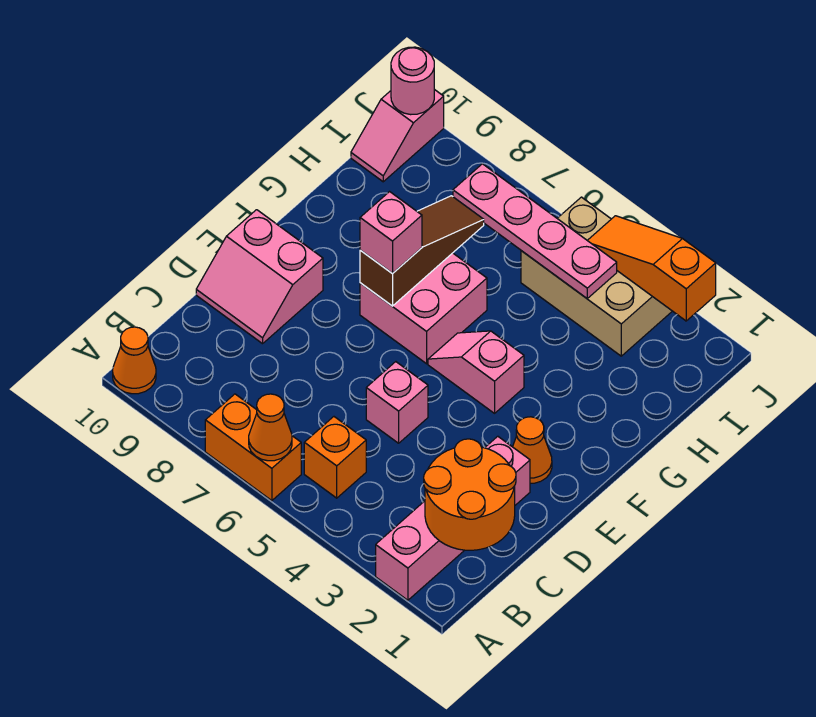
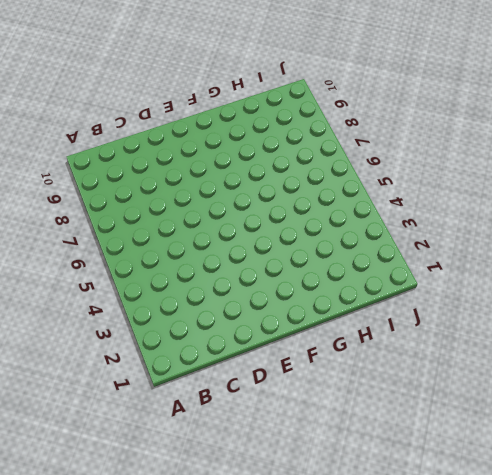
none -> pink brick A2:D2 level 1
none -> orange brick A6:A7 level 1
none -> orange cone A10 level 1

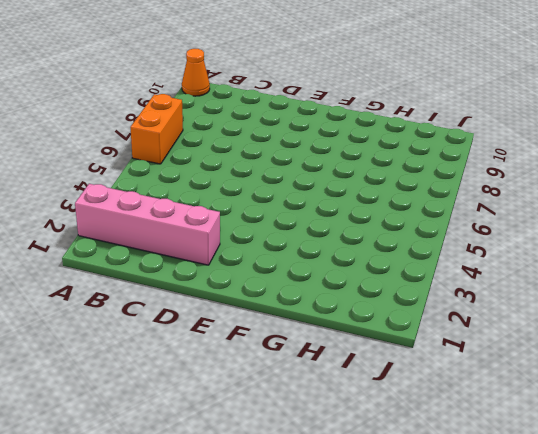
none -> orange brick B5 level 1
none -> pink brick D5 level 1
none -> pink slope D9:E10 level 1 top E

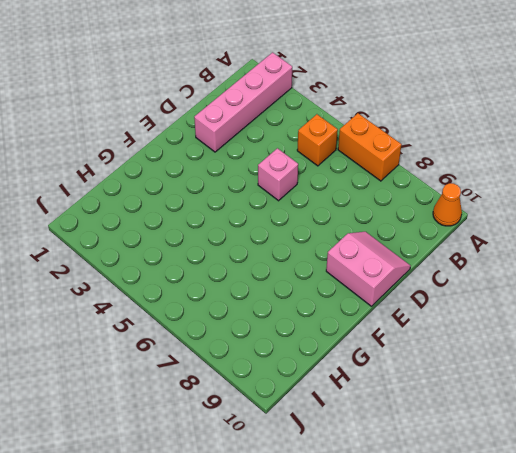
none -> orange cone E2 level 1
none -> pink slope F4:F5 level 1 top 4
none -> pink brick F6:G7 level 1

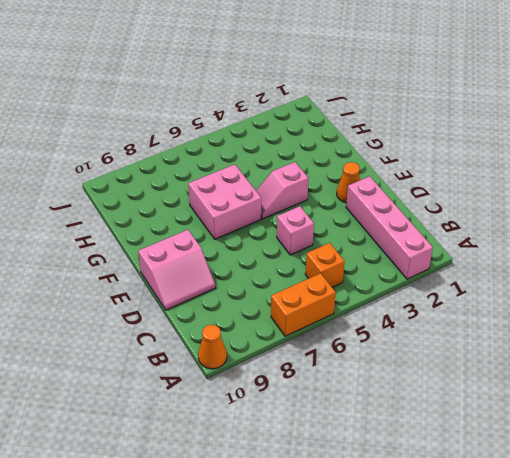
none -> tan brick I3:J5 level 1
none -> pink slope I10:J10 level 1 top J
none -> orange cone A6 level 2

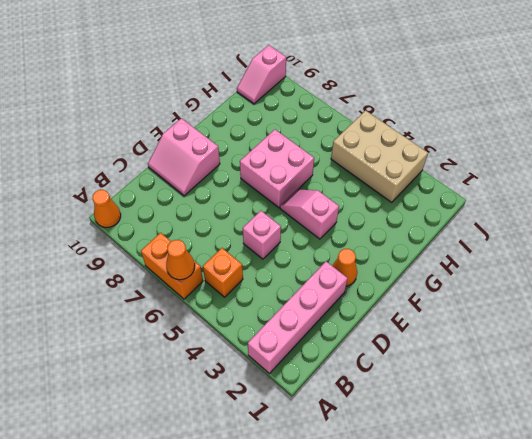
none -> orange round brick B1:C2 level 2
none -> brown slope F7:H7 level 2 top F
none -> pink plate I4:I7 level 2

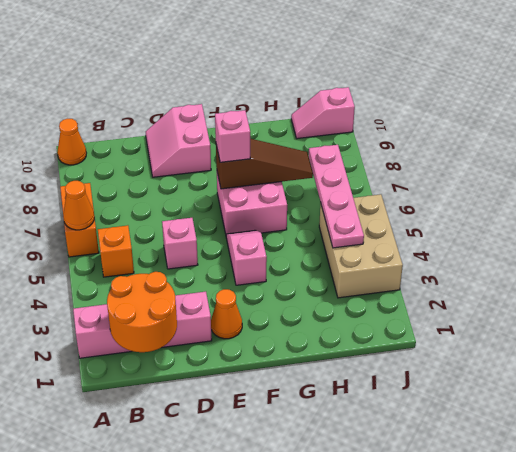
none -> orange slope J2:J4 level 2 top 2
none -> pink round brick J10 level 2

